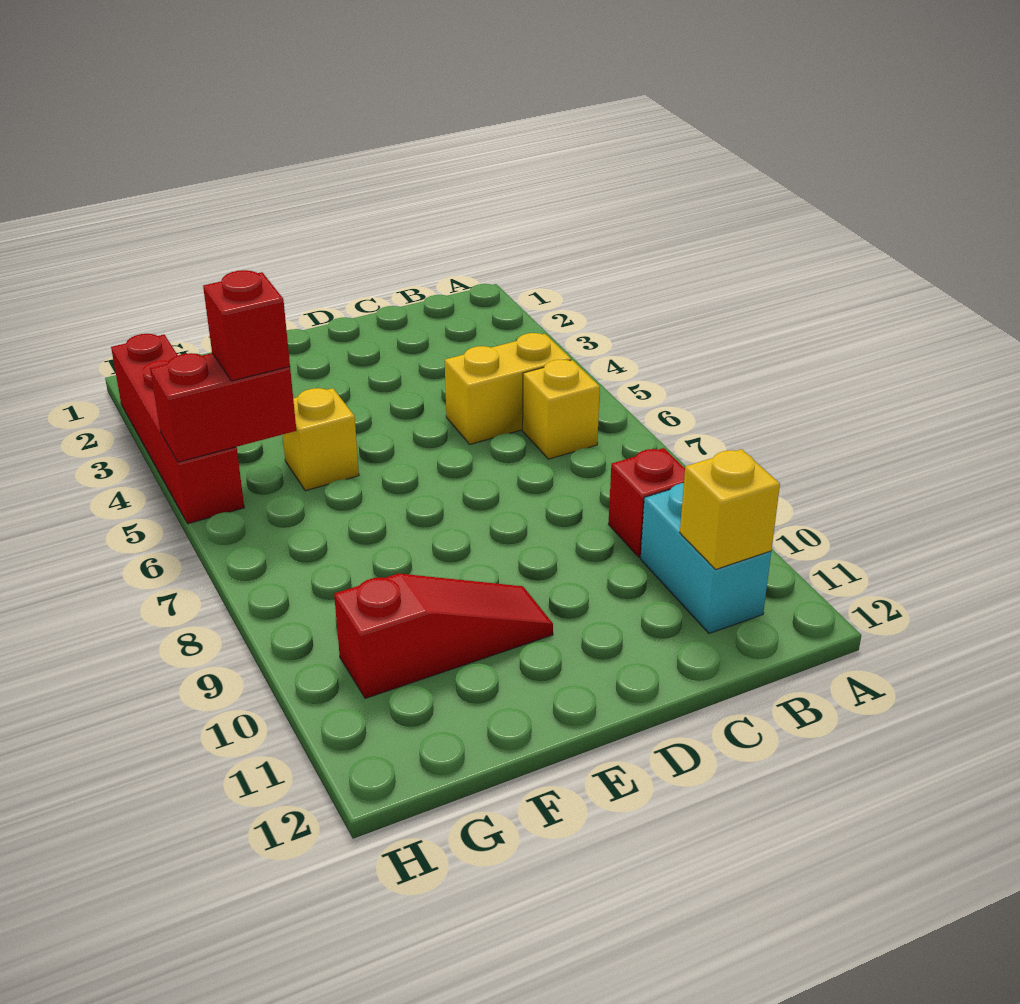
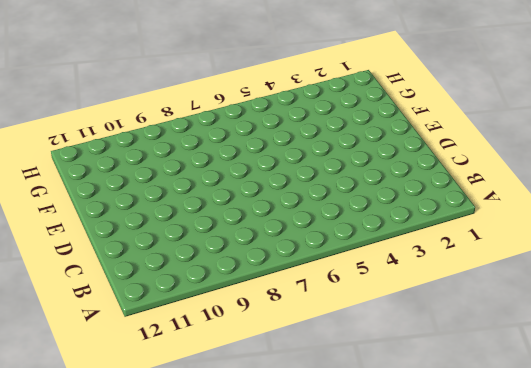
none -> yellow brick B5:C5 level 1
none -> yellow brick B6 level 1

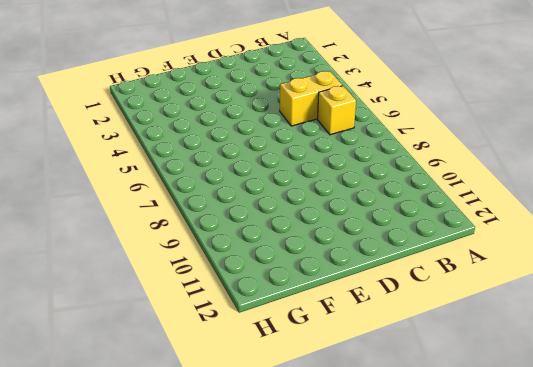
none -> red brick B9 level 1
none -> cyan brick B10:B11 level 1

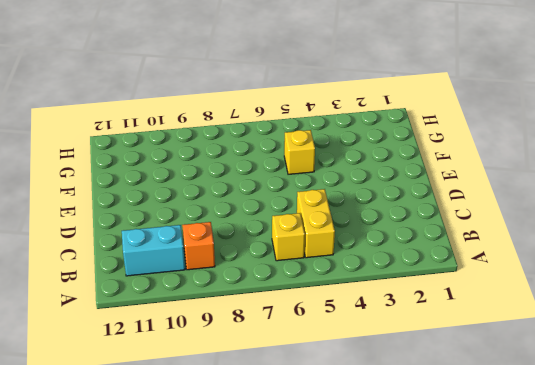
orange brick B9 level 1 -> red brick B9 level 1
none -> red slope E10:G10 level 1 top G
none -> red brick H2:H5 level 1

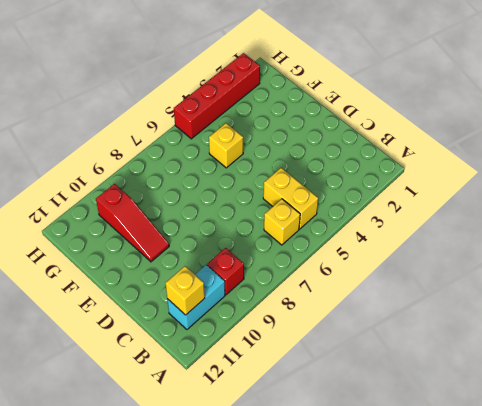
none -> red brick G5:H5 level 2
none -> red brick G5 level 3

